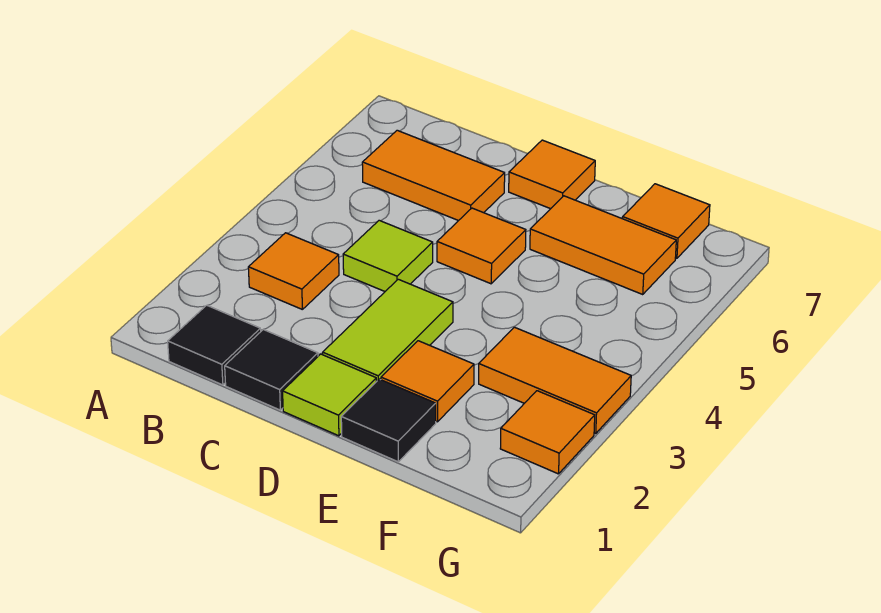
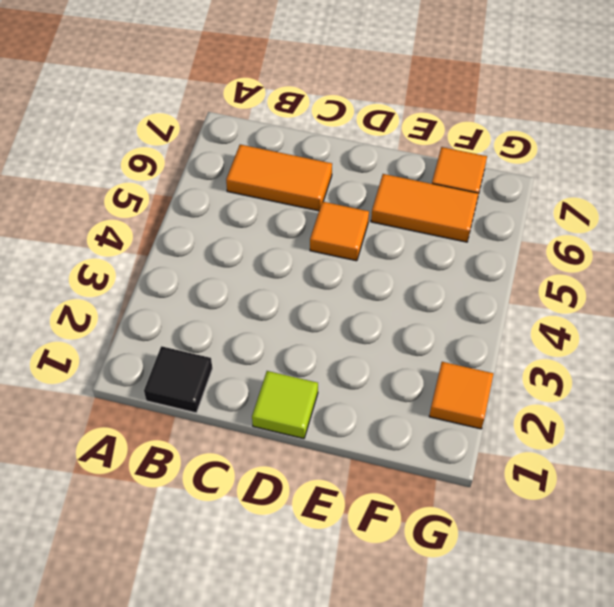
none -> orange tile B3 level 1
none -> black tile C1 level 1
none -> lime tile C4 level 1

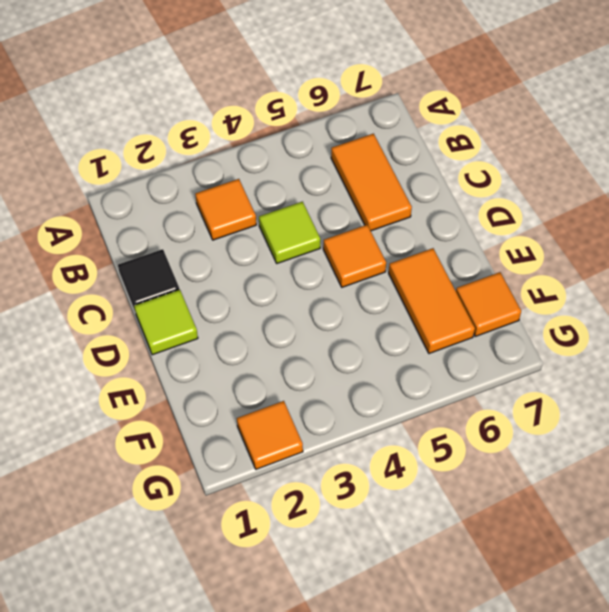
none -> black tile B1 level 1
none -> lime tile D2:D3 level 1
none -> orange tile D7 level 1

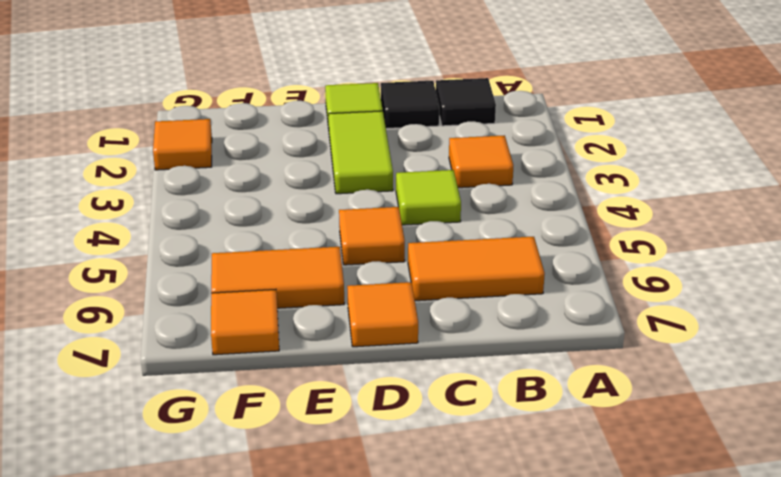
none -> black tile E1 level 1
none -> orange tile E2 level 1
none -> orange tile F3:G3 level 1

